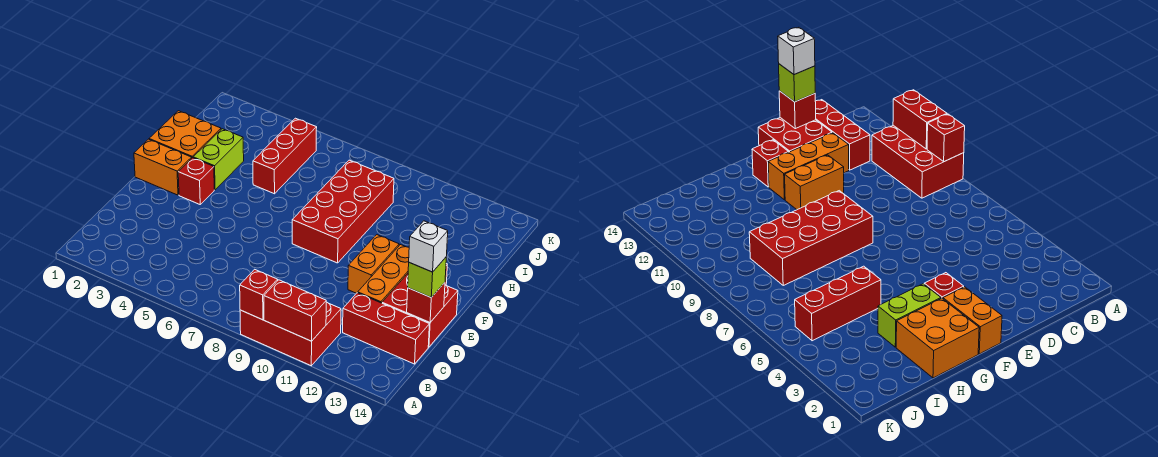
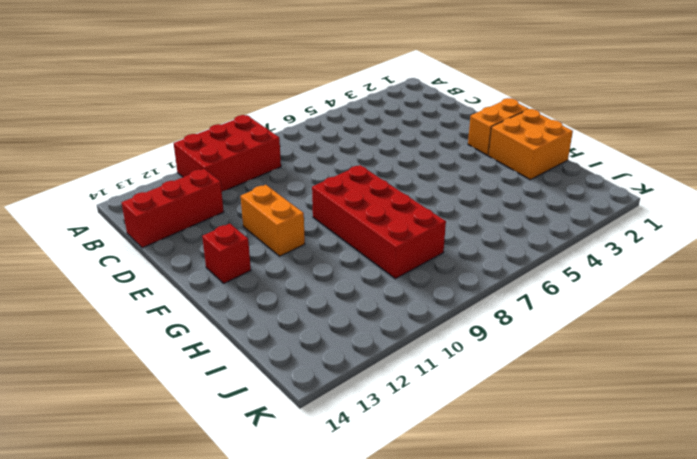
none -> orange brick D12:F12 level 1
none -> red brick D13:E14 level 1
none -> red brick F3 level 1

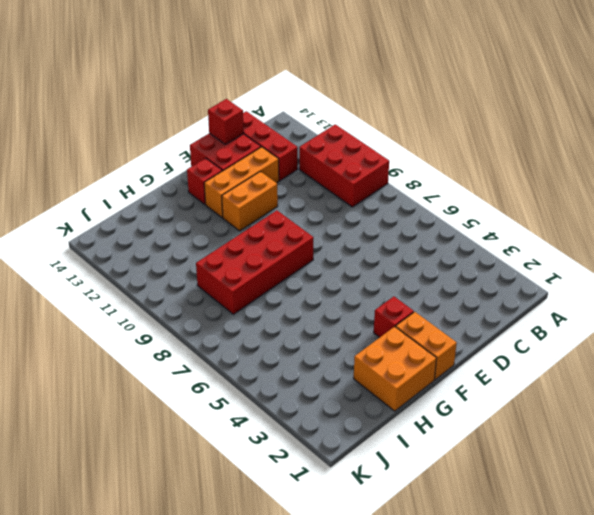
none -> lime brick G3:H3 level 1
none -> red brick H5:J5 level 1
none -> red brick A9 level 2

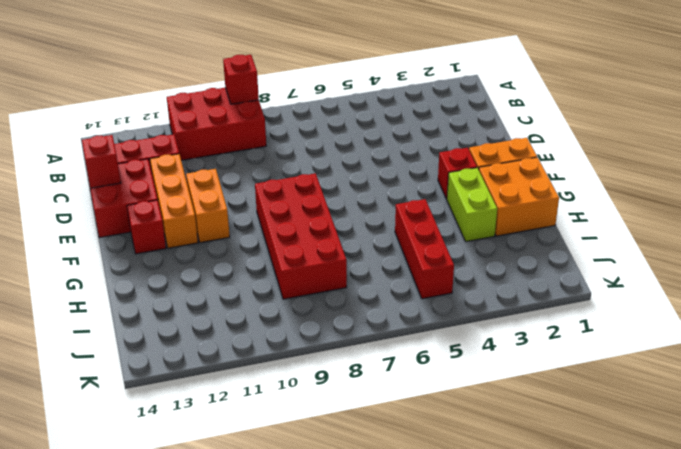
none -> red brick A10:A11 level 2
none -> lime brick D14 level 3
none -> white brick D14 level 4

